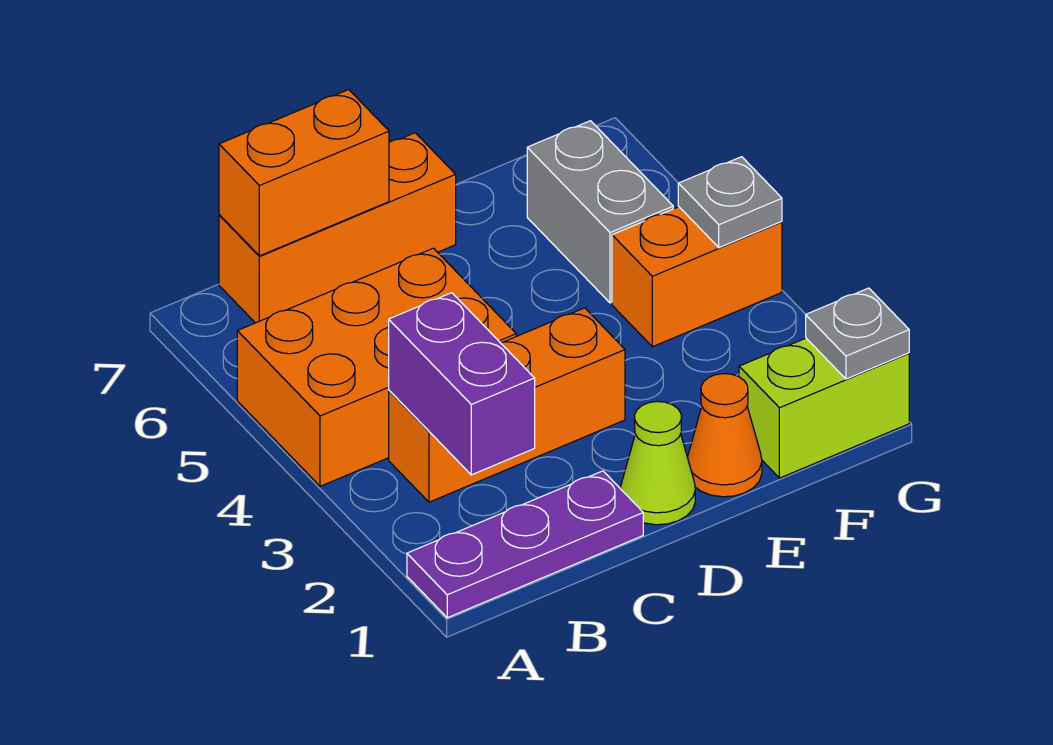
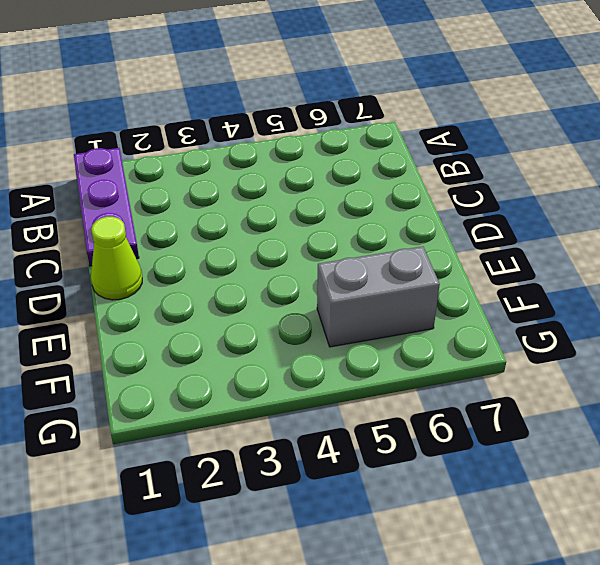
none -> orange brick A4:C5 level 1
none -> orange brick B3:D3 level 1
none -> orange brick B7:D7 level 1

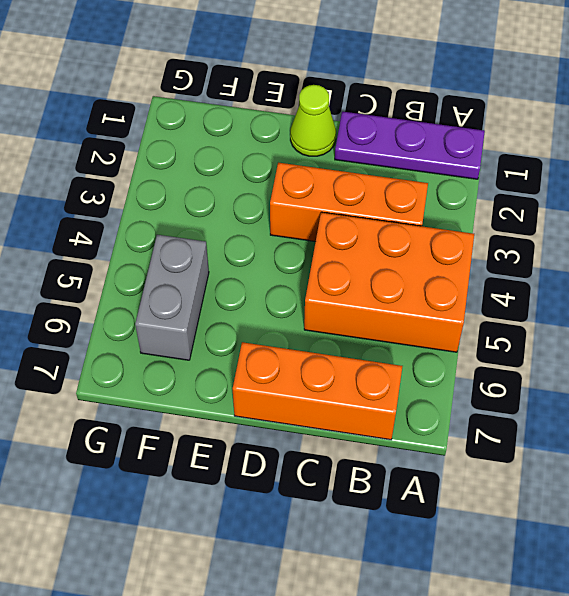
none -> orange cone E1 level 1
none -> lime brick F1:G1 level 1
none -> orange brick F4:G4 level 1

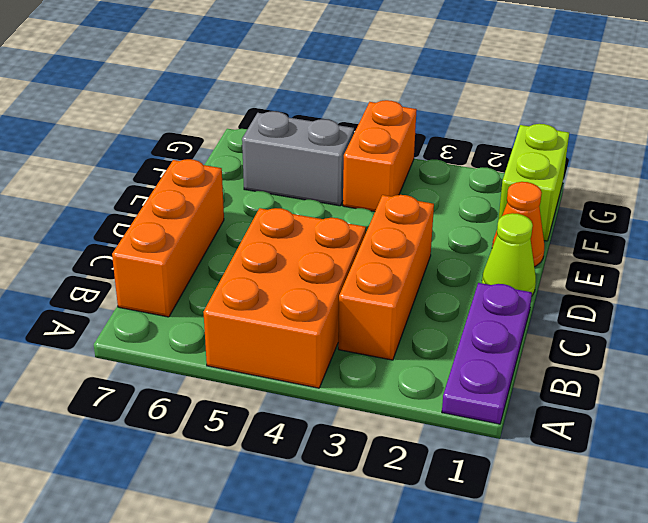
none -> purple brick B2:B3 level 2
none -> orange brick B7:C7 level 2
none -> grey plate G1 level 2

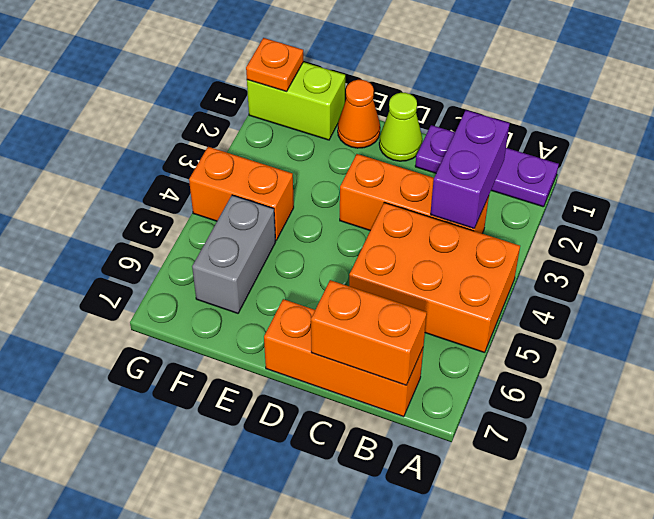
orange plate G1 level 2 -> grey plate G1 level 2
none -> grey plate G4 level 2

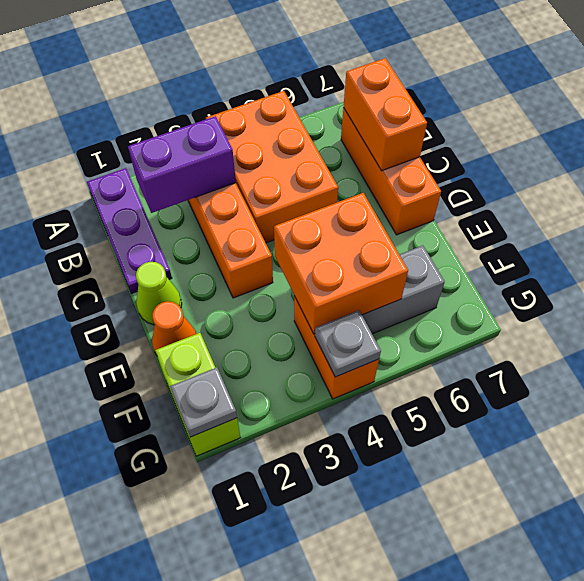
orange brick E4:F5 level 2 -> none

